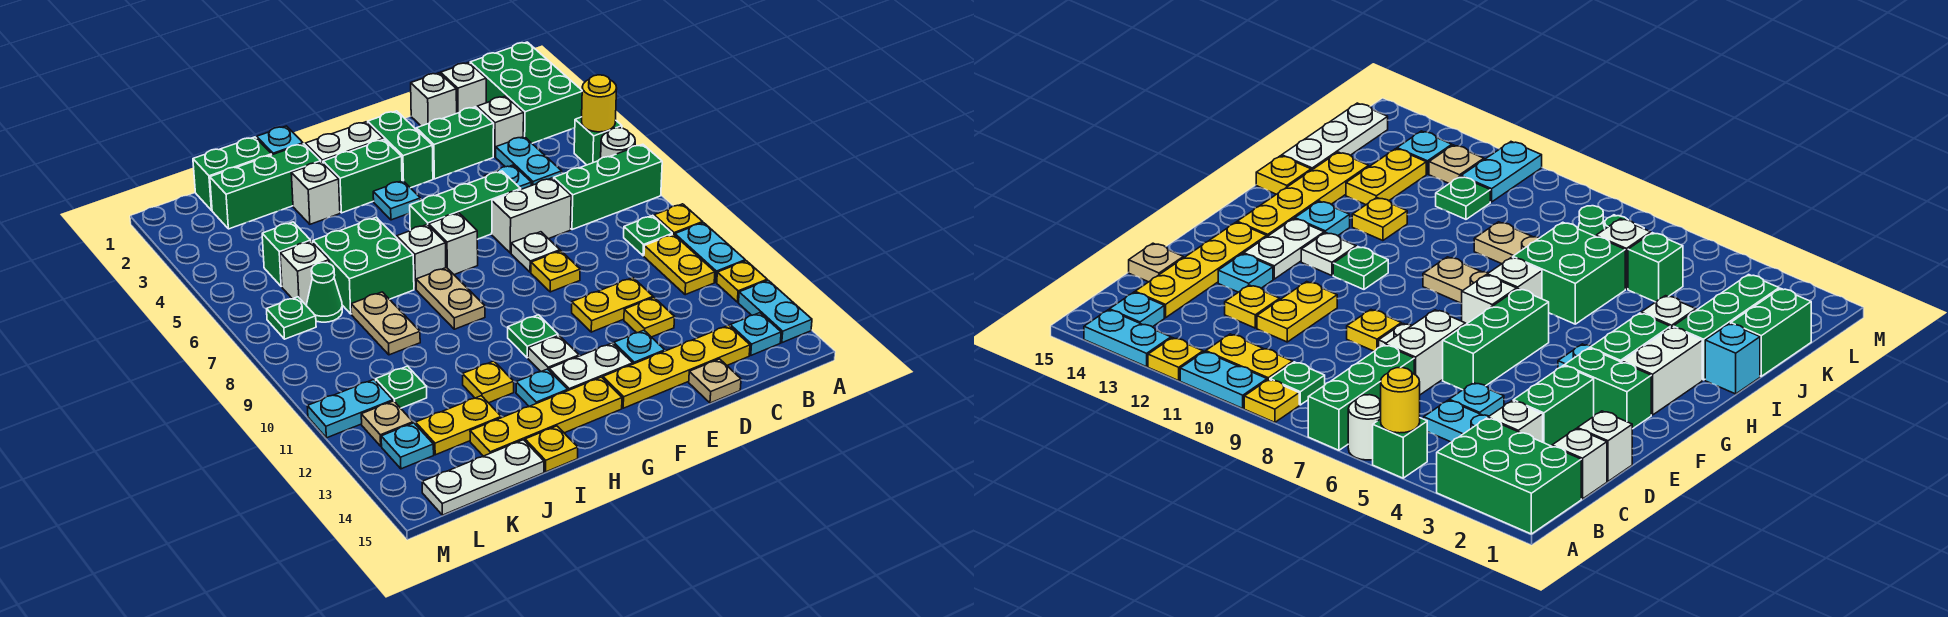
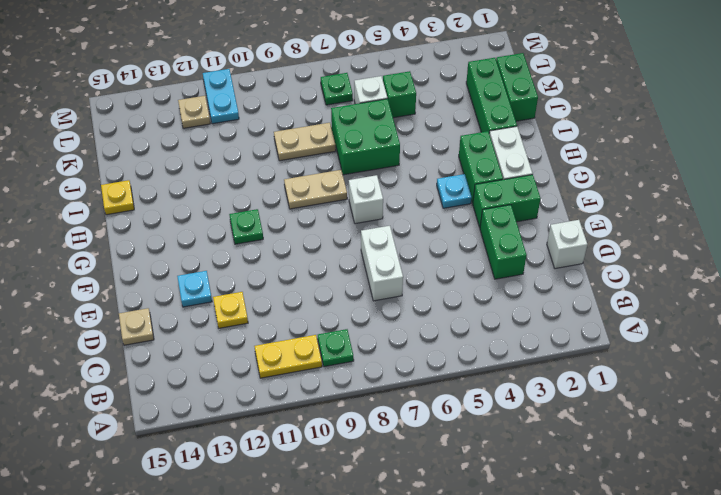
none -> green brick A1:B3 level 1
none -> green brick A5 level 1
none -> white round brick A6 level 1
none -> green brick A7:C7 level 1

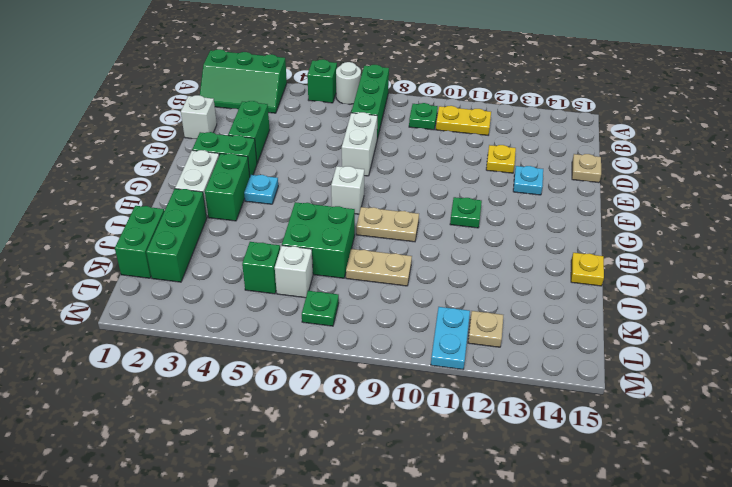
green slope A1:B3 level 1 top A -> green brick A1:B3 level 1
none -> yellow plate A9 level 1
none -> cyan plate A10:A11 level 1
none -> yellow plate A12 level 1
none -> cyan plate A13:A14 level 1

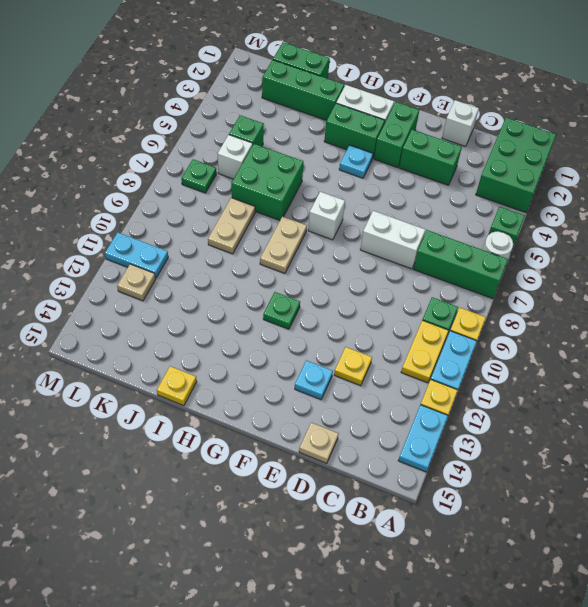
none -> cyan plate B14 level 1
none -> white brick C1 level 1
none -> white brick C3 level 1
none -> cyan plate C4:C5 level 1

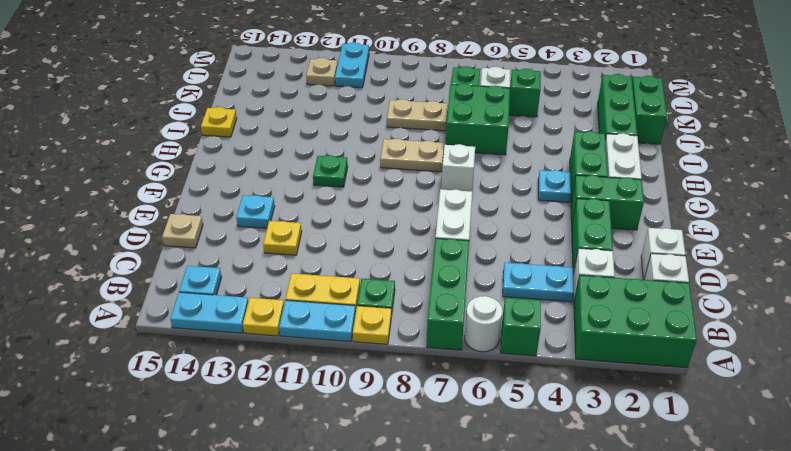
none -> yellow plate C14:F14 level 1
none -> cyan plate D5 level 1
none -> yellow plate D11:E11 level 1
none -> green brick E6:G6 level 1

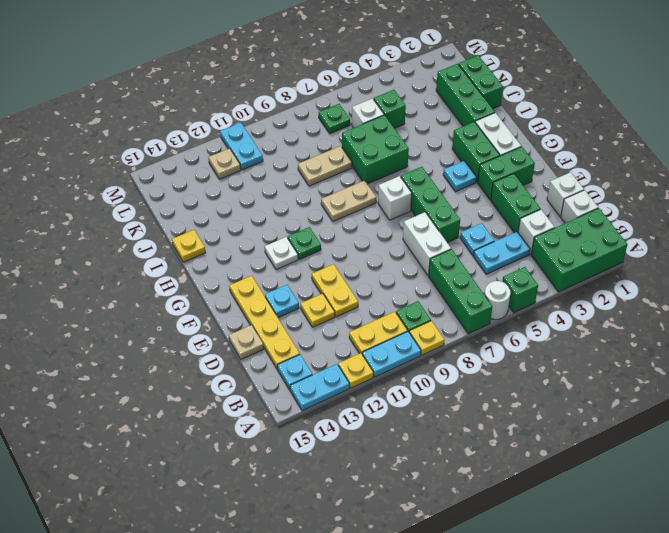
none -> white plate E8 level 1
none -> yellow plate E9 level 1
none -> white plate F13:G13 level 1
none -> yellow plate G14:J14 level 1

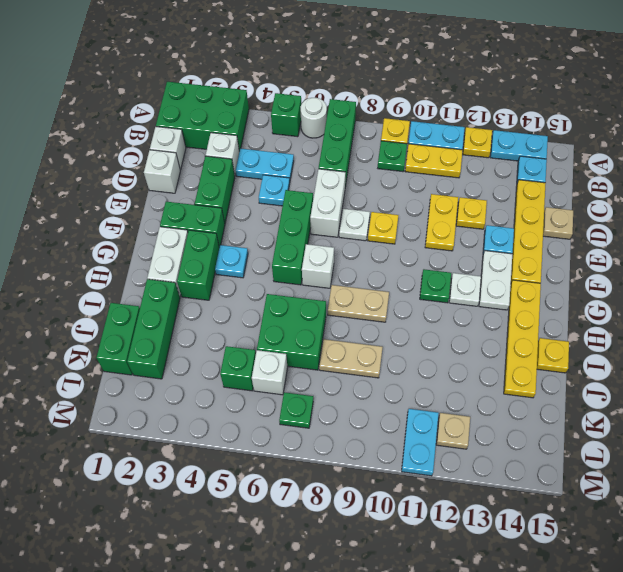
none -> white brick H7 level 1
none -> cyan plate H13 level 1
none -> cyan brick I1 level 1
none -> white brick I3 level 1

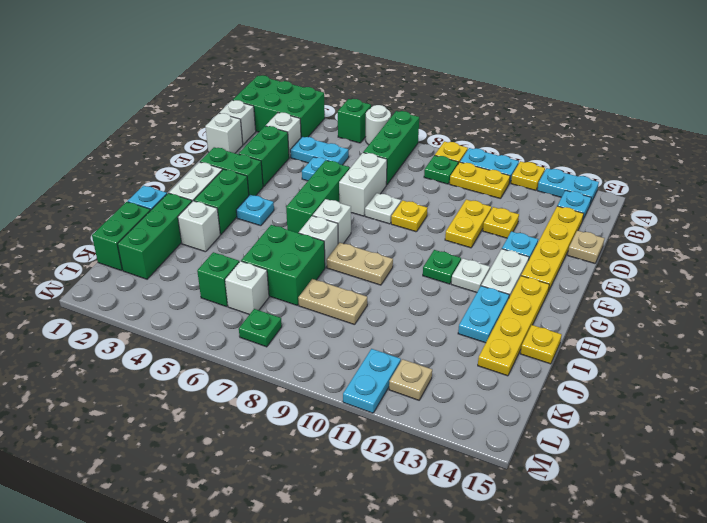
cyan plate H13:I13 level 1 -> cyan plate H13 level 1
none -> yellow plate I12 level 1
none -> yellow plate J13:K13 level 1
none -> white plate J15:L15 level 1
none -> green cone K7 level 1

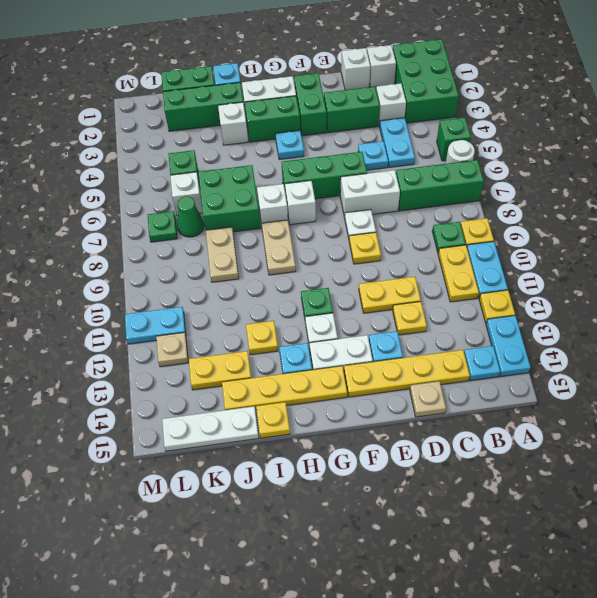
none -> green plate K11 level 1
none -> cyan plate L13 level 1
none -> yellow round brick A5 level 2

